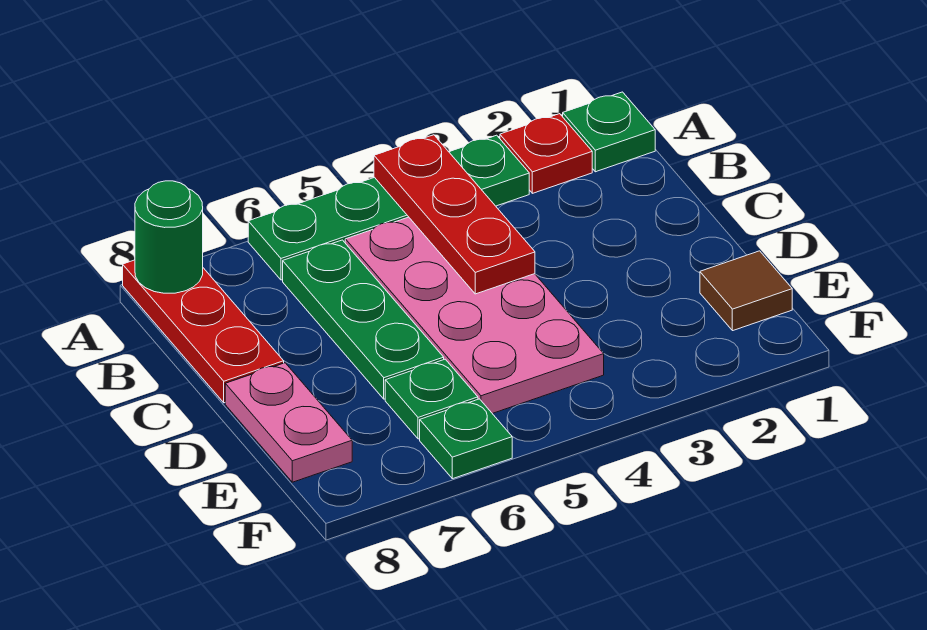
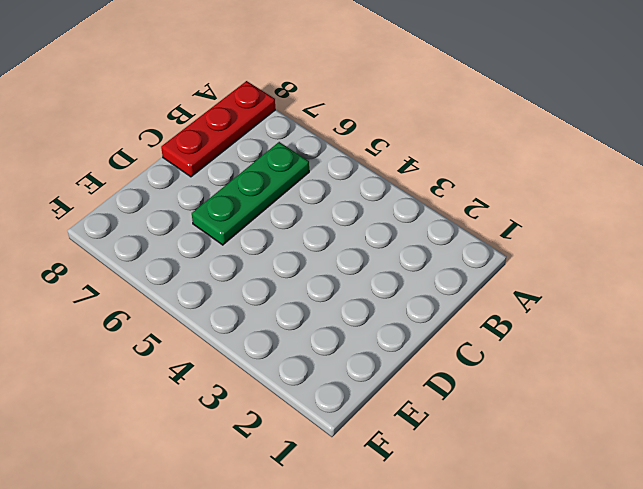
none -> green plate A1 level 1
none -> red plate A2 level 1
none -> green plate A3:A6 level 1

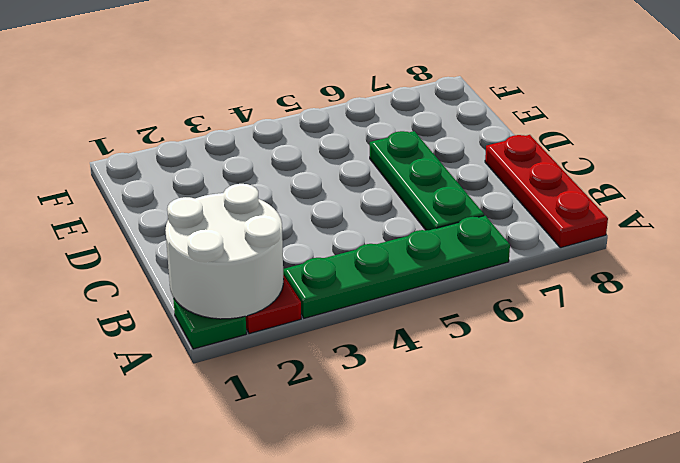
white round brick A1:B2 level 2 -> none
none -> pink plate B4:E5 level 1
none -> pink plate D8:E8 level 1
none -> brown tile E1 level 1

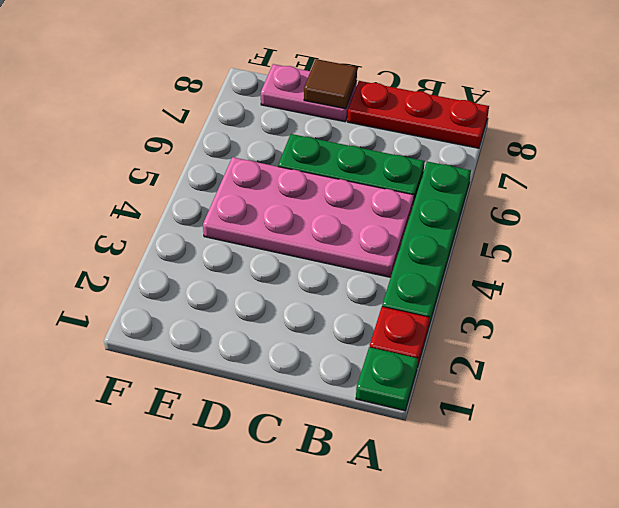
brown tile D8 level 2 -> brown tile E1 level 1
none -> green plate E6 level 1
none -> green plate F6 level 1
none -> red plate A4:C4 level 2

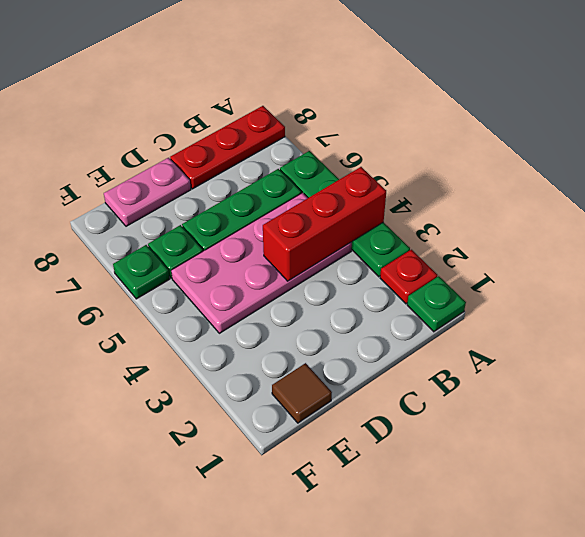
red brick A4:C4 level 2 -> red plate A4:C4 level 2
none -> green round brick A8 level 2

